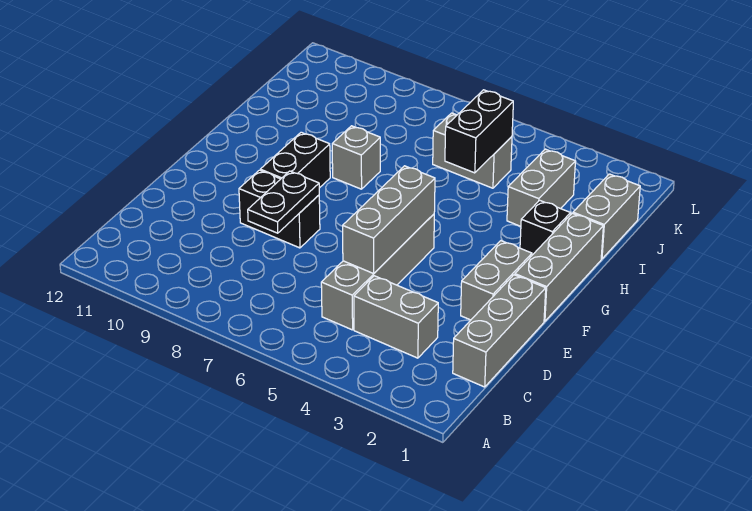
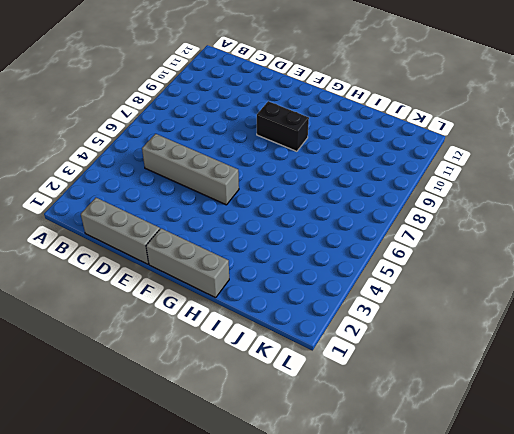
none -> grey brick C3:C4 level 1
none -> grey brick E2:F2 level 1
none -> black brick E8:E9 level 1

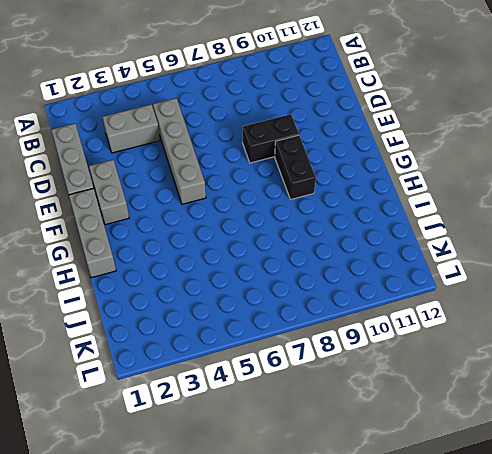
none -> black brick H2 level 1
none -> grey brick H8 level 1
none -> grey brick I1:J1 level 1

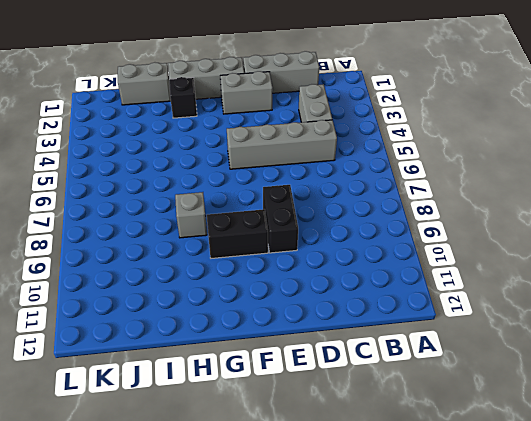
none -> grey brick I3:J3 level 1
none -> grey brick J5:J6 level 1
none -> grey brick D5:F5 level 2

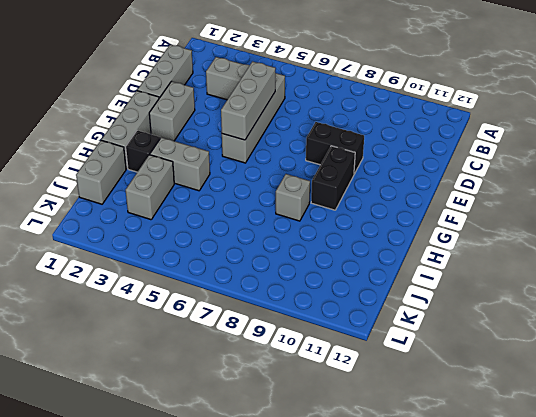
grey brick H3:H4 level 1 -> grey brick J5:J6 level 1
none -> black plate D8:E8 level 2
none -> black brick I5:J5 level 2

